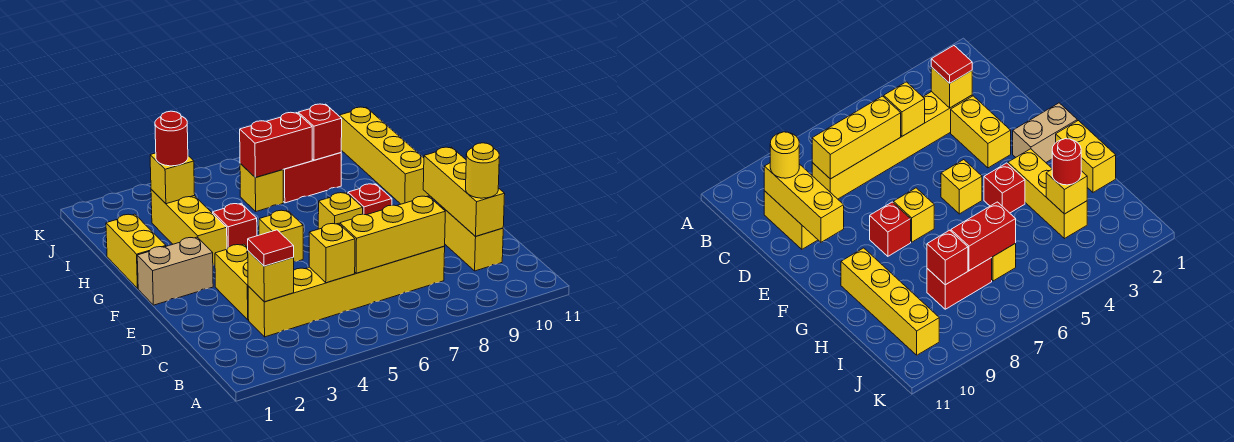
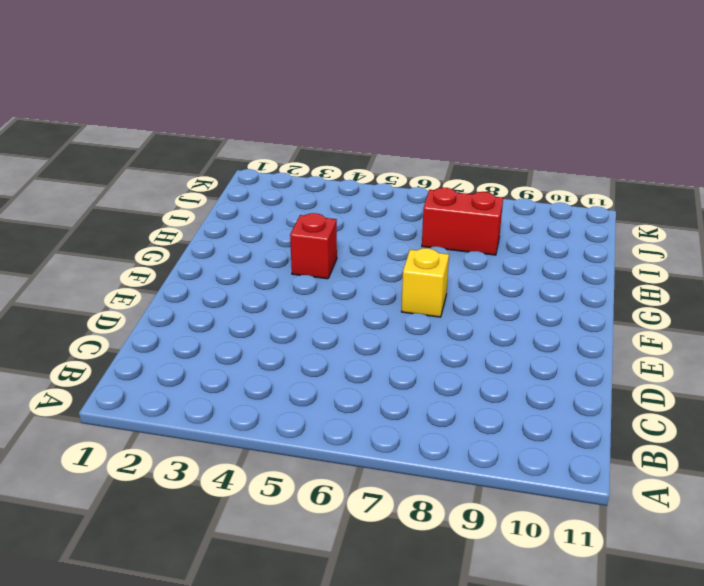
none -> yellow brick C3:C8 level 1
none -> yellow brick C10:D10 level 1
none -> yellow brick D3:E3 level 1

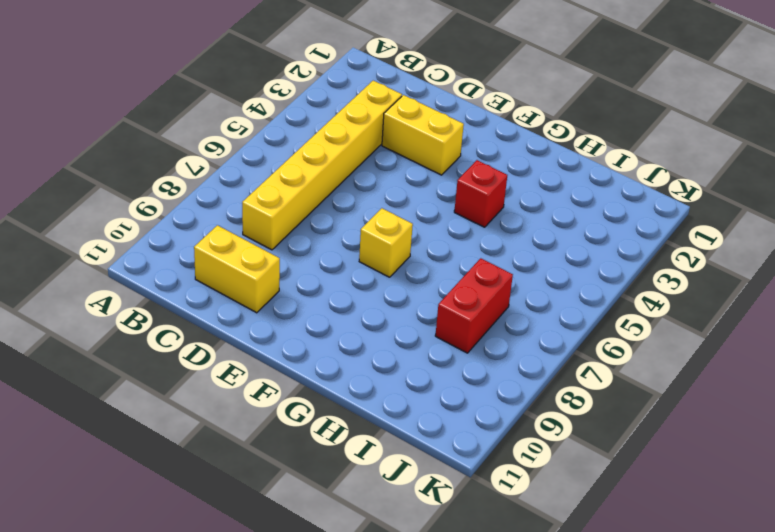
none -> tan brick F1:F2 level 1
none -> yellow brick F5 level 1
none -> red brick F8 level 1

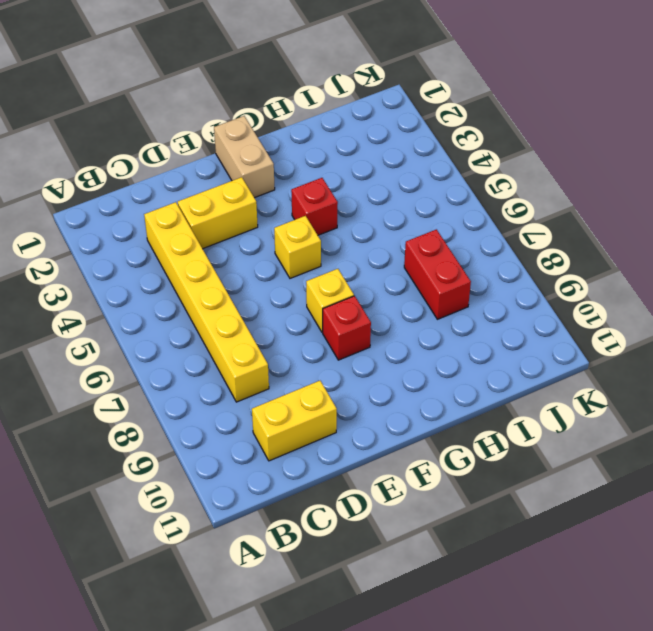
none -> yellow brick G1:H1 level 1
none -> yellow brick G3:I3 level 1
none -> yellow brick G10:J10 level 1

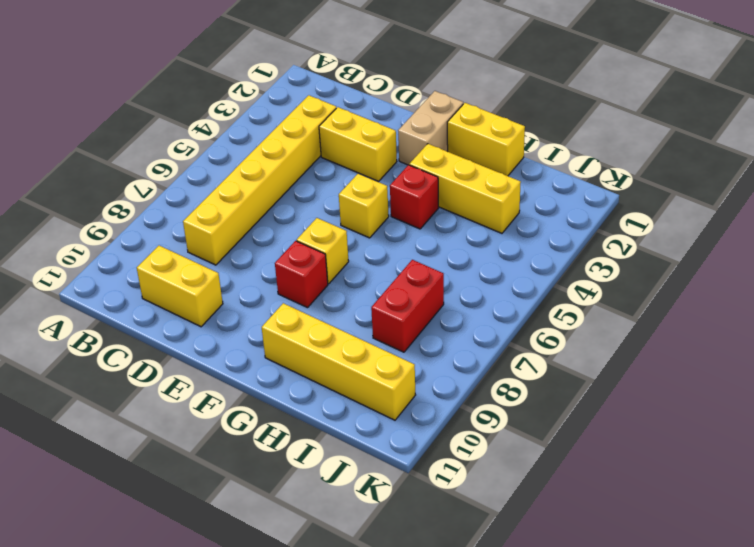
none -> yellow brick I6 level 1
none -> yellow brick C3 level 2
none -> yellow brick C5 level 2

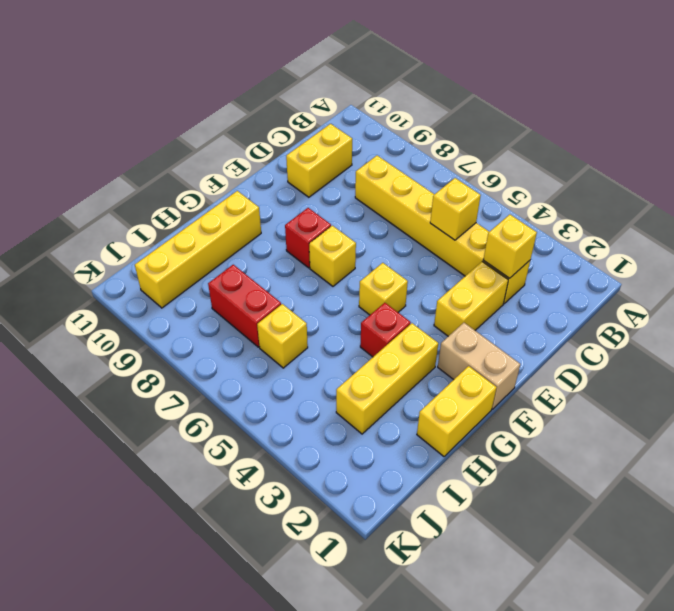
none -> yellow brick C6:C8 level 2
none -> yellow brick C10:E10 level 2
none -> yellow brick I3 level 2

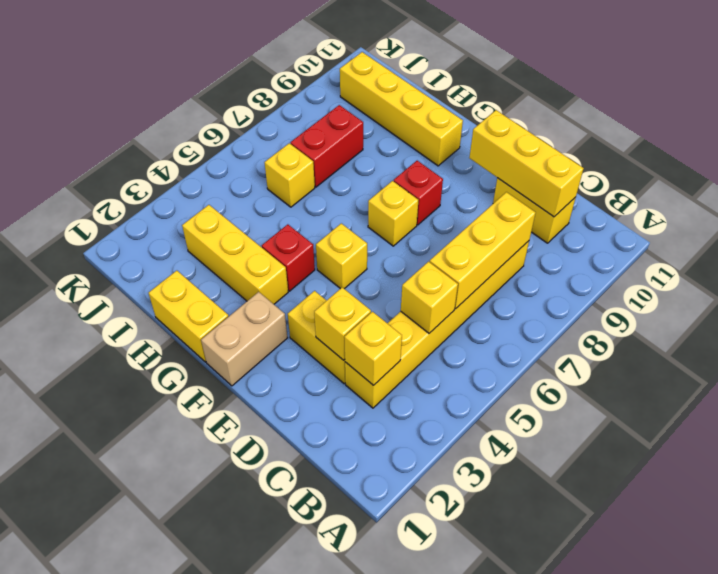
yellow brick D3 level 2 -> yellow brick I3 level 2
none -> red brick I6:I7 level 2
none -> red brick I8 level 2
none -> red tile C3 level 3

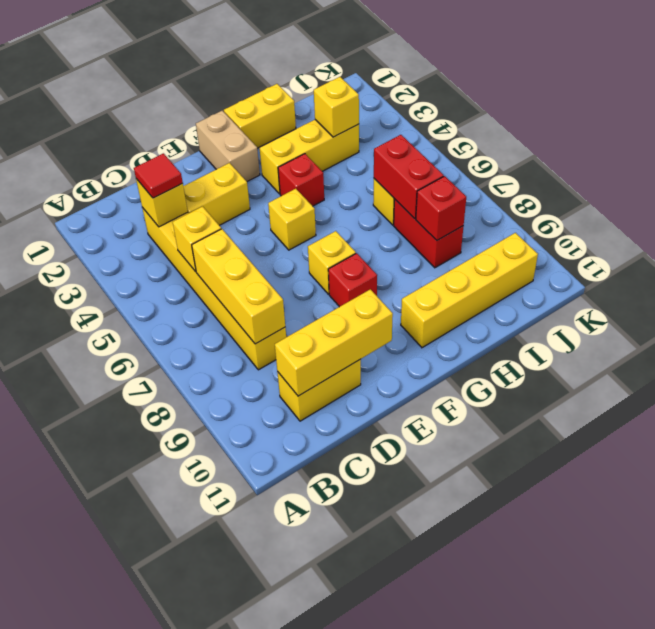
none -> yellow round brick C10 level 3
none -> red round brick I3 level 3

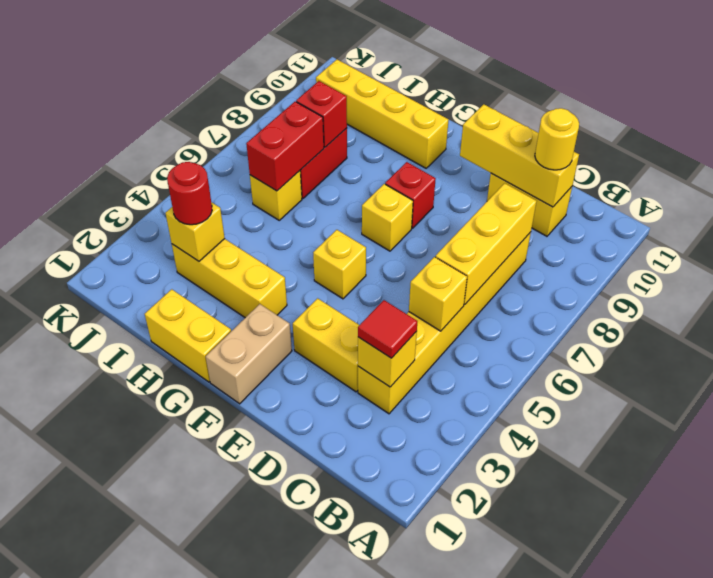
none -> red brick G4 level 1

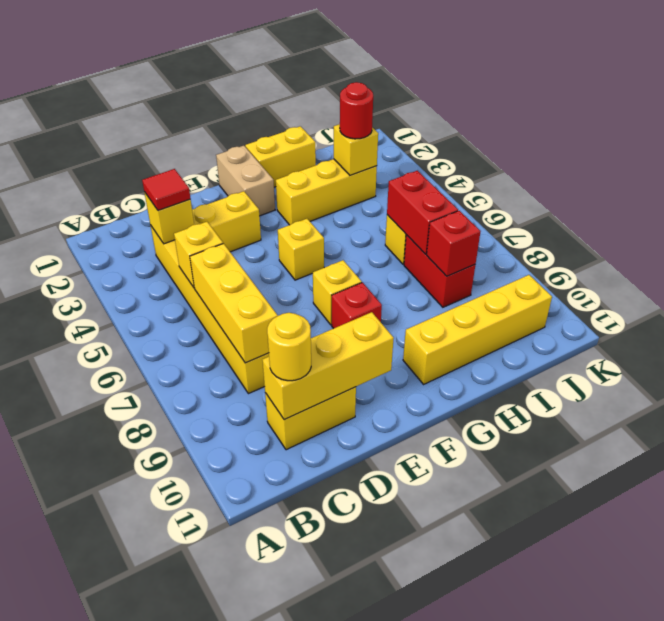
none -> red brick G4 level 1

